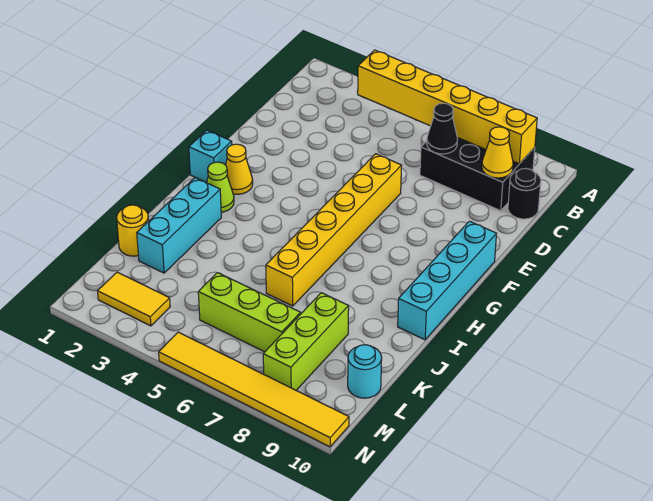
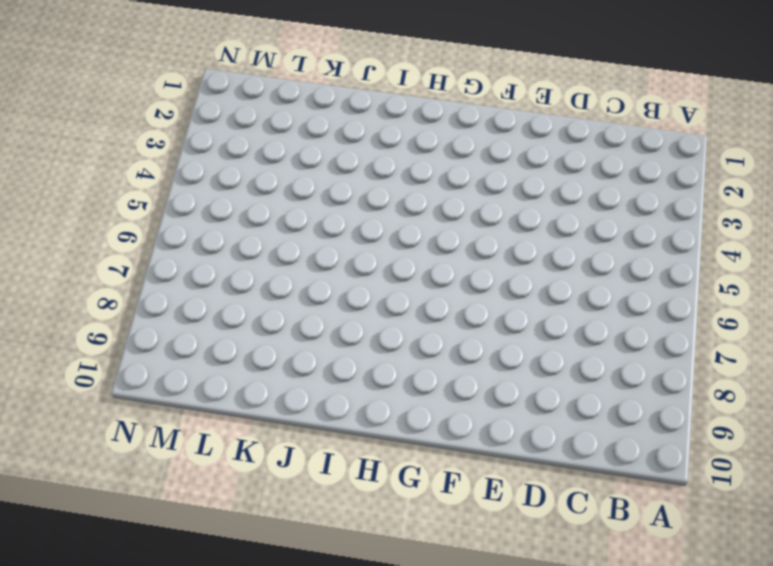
none -> black brick B7:C9 level 1
none -> black round brick C10 level 1
none -> yellow brick E6:J6 level 1

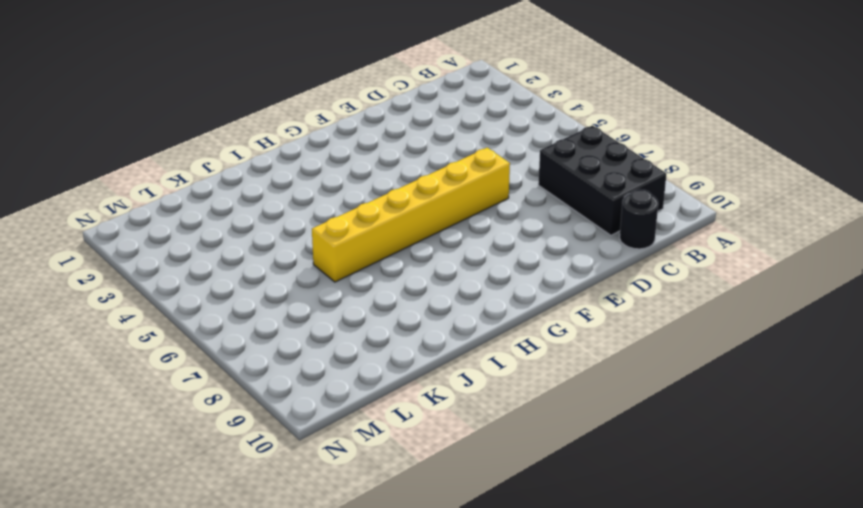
none -> cyan brick F10:I10 level 1
none -> cyan brick G1 level 1
none -> yellow cone G2 level 1

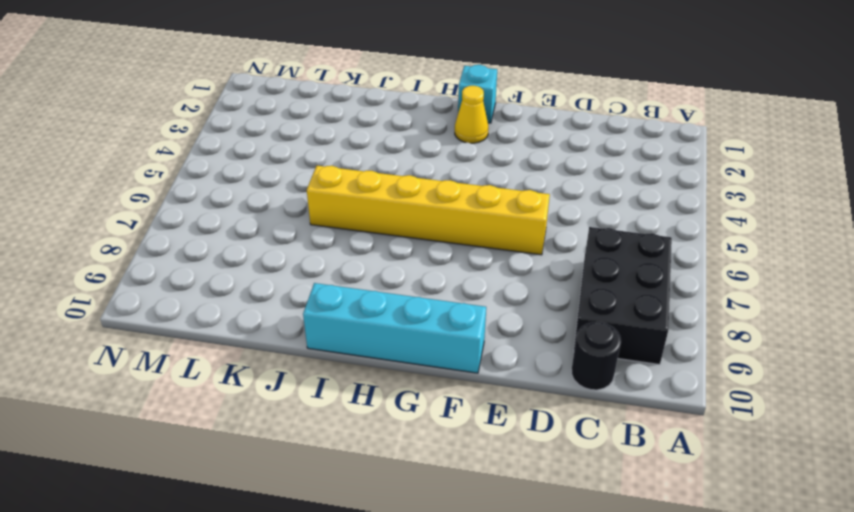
none -> lime cone H2 level 1
none -> cyan brick I2:K2 level 1
none -> yellow round brick K1 level 1

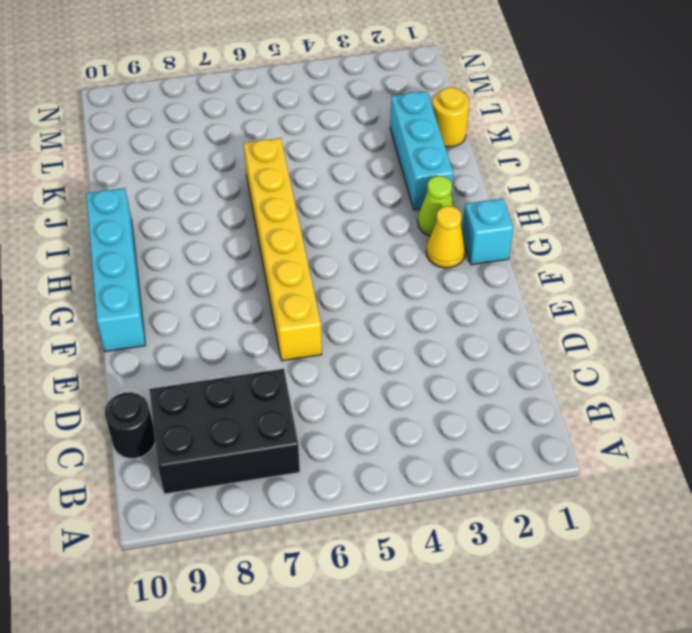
none -> lime brick K8:M8 level 1
none -> lime brick L5:L7 level 1
none -> cyan round brick L10 level 1

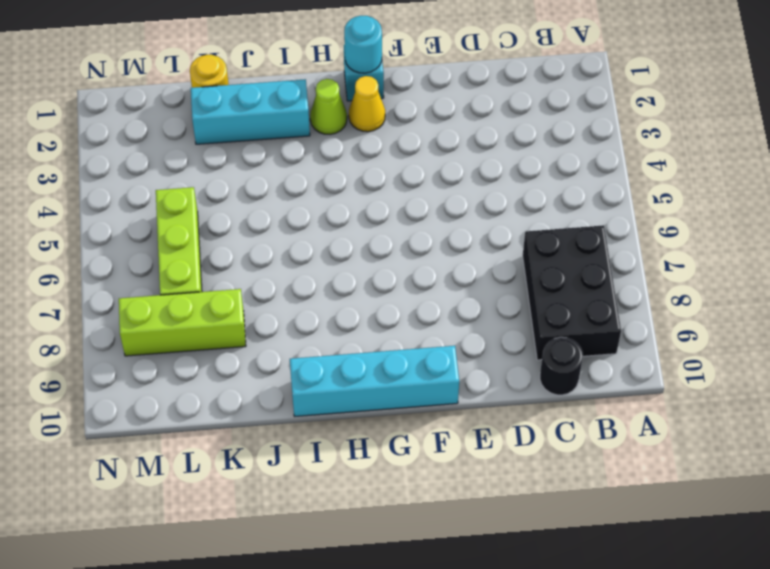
cyan round brick G1 level 2 -> cyan round brick L10 level 1
none -> yellow brick E6:J6 level 1
none -> yellow tile M2:M3 level 1
none -> yellow tile N5:N10 level 1

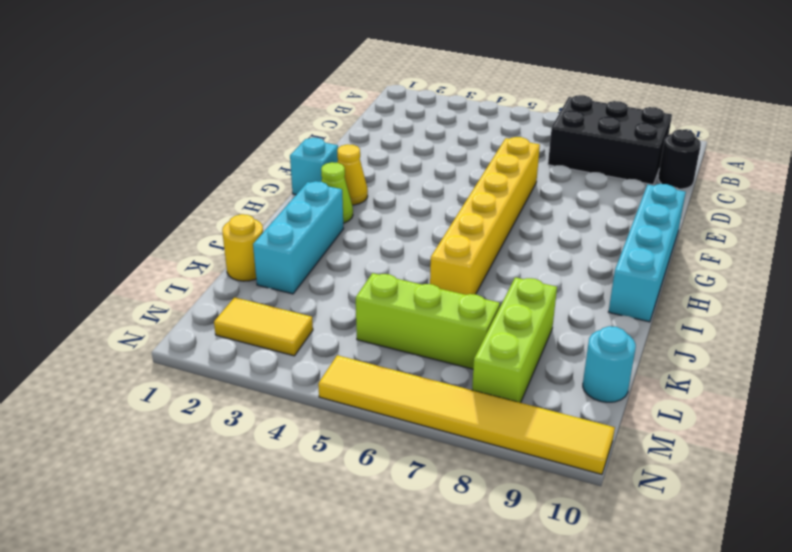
none -> yellow brick B4:B9 level 2
none -> black cone C7 level 2
none -> yellow cone C9 level 2

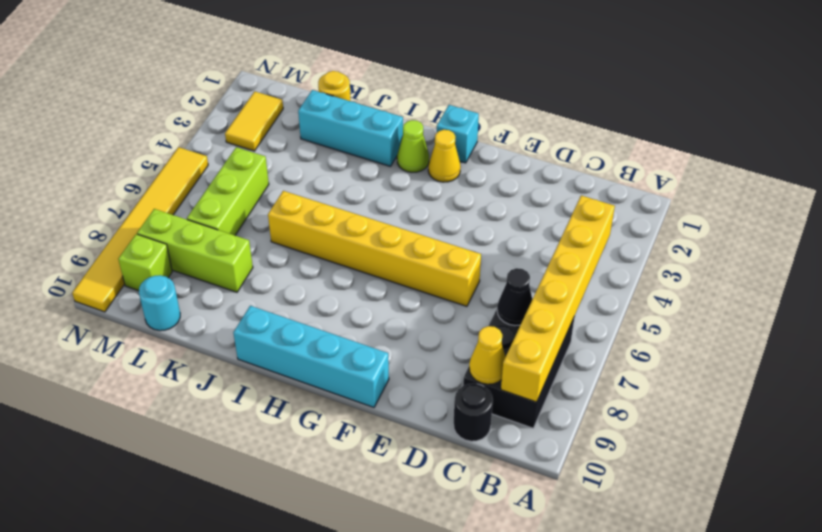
lime brick M9 level 1 -> none

